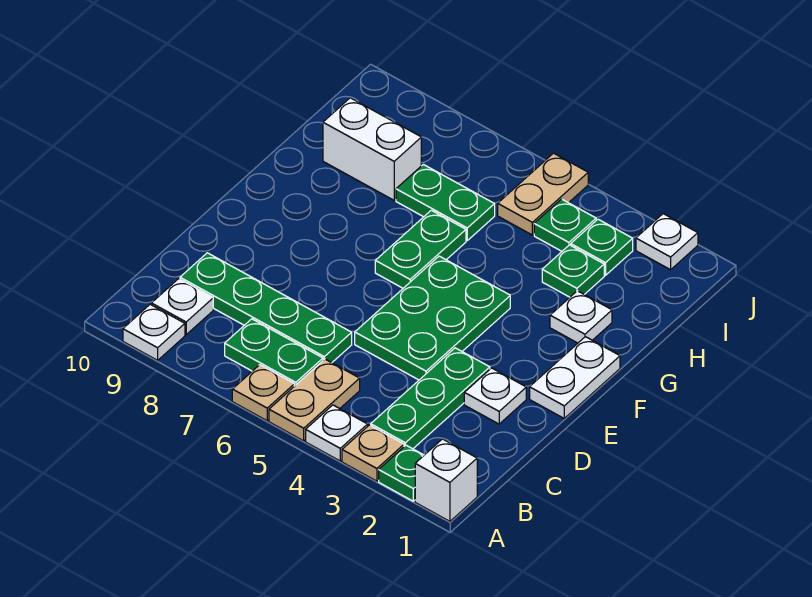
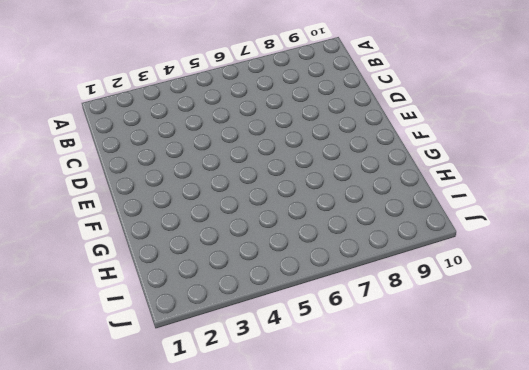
none -> white brick A1 level 1
none -> green plate A2 level 1
none -> tan plate A3 level 1

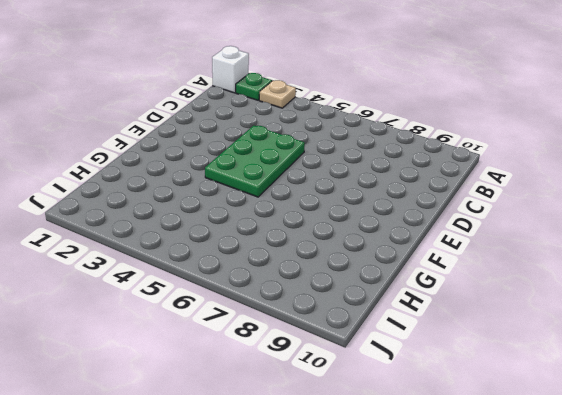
none -> white plate A4 level 1
none -> tan plate A5:B5 level 1
none -> tan plate A6 level 1

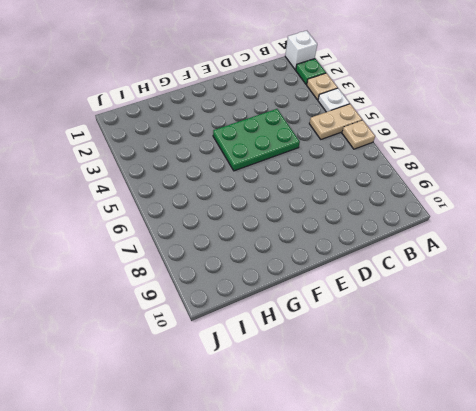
none -> white plate A9 level 1
none -> green plate B3:D3 level 1
none -> green plate B6:B7 level 1

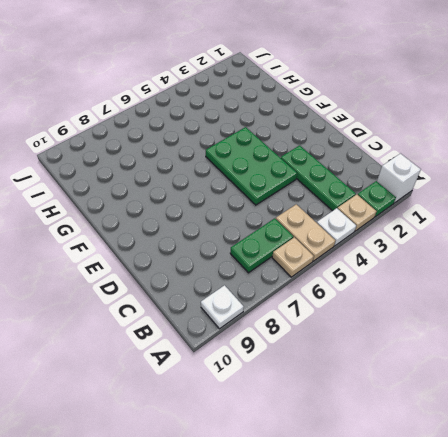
none -> white plate B9 level 1
none -> green plate C6:C9 level 1
none -> white plate D2 level 1

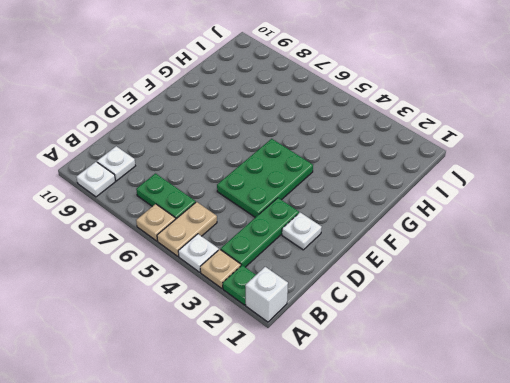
none -> green plate C6:C9 level 1
none -> white plate E1:F1 level 1
none -> green plate F6:G6 level 1

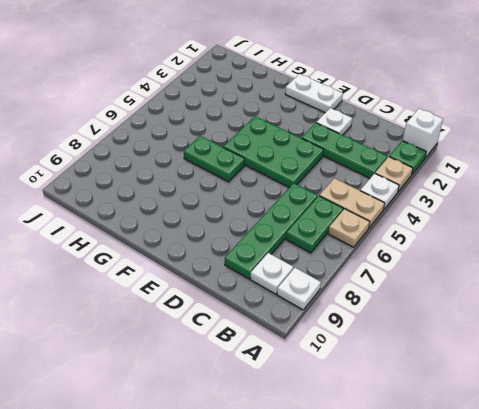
none -> white plate G2 level 1
none -> green plate H3 level 1
none -> green plate H6:H7 level 1

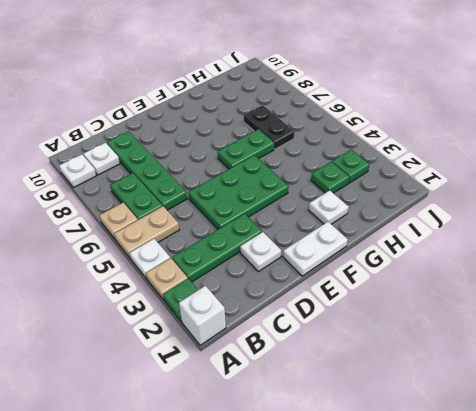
black plate H6:H7 level 1 -> green plate H6:H7 level 1
none -> white brick H8:H9 level 1
none -> green plate I4 level 1
none -> tan plate I5:J5 level 1

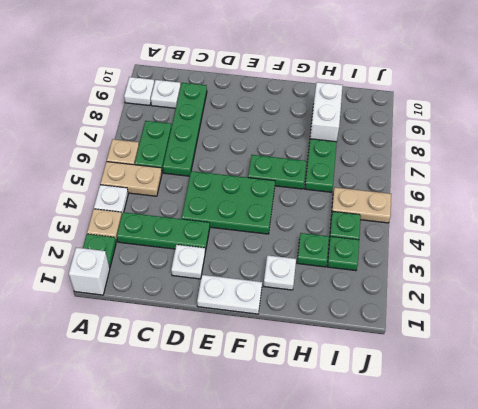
none -> white plate J2 level 1

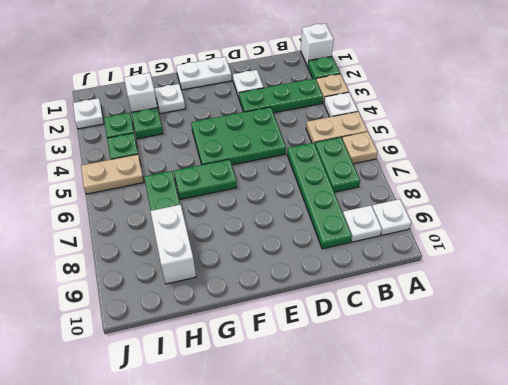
white brick H2 level 1 -> none

